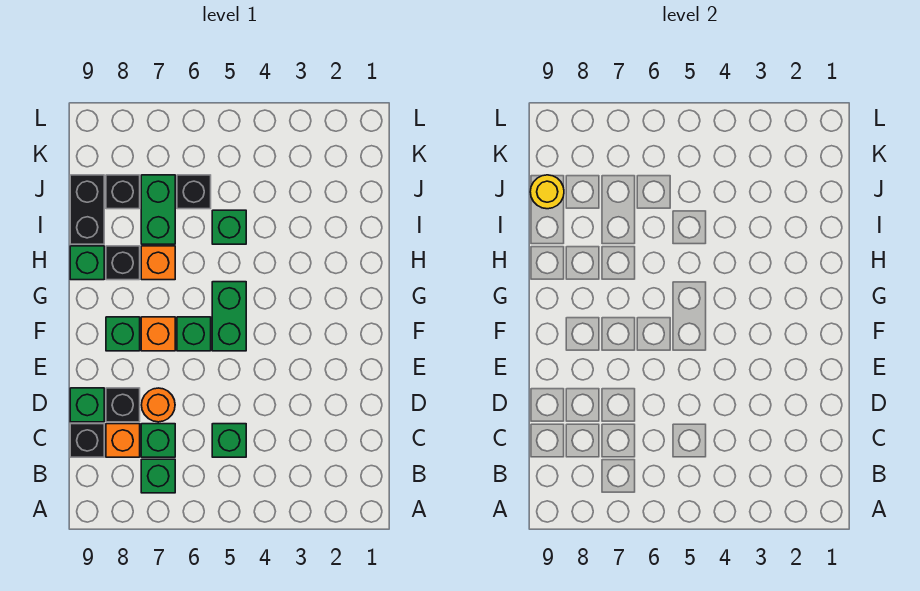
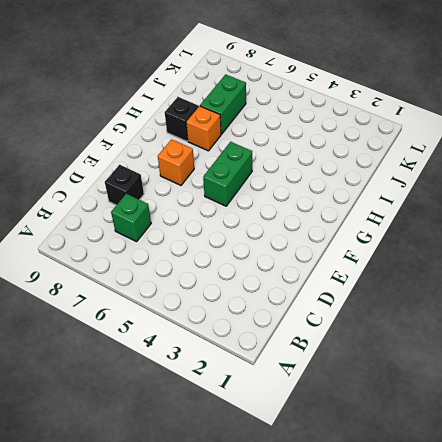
none -> green brick B7 level 1
none -> green brick C5 level 1
none -> orange brick C8 level 1

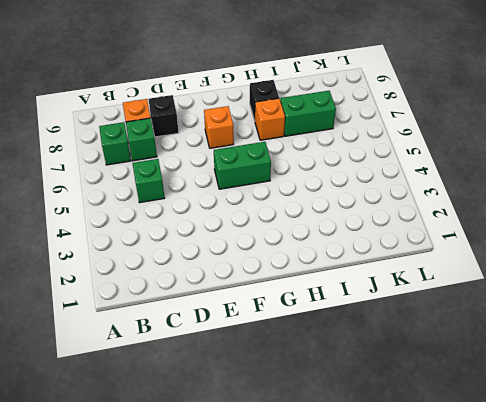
none -> black brick C9 level 1
none -> orange round brick D7 level 1
none -> green brick D9 level 1

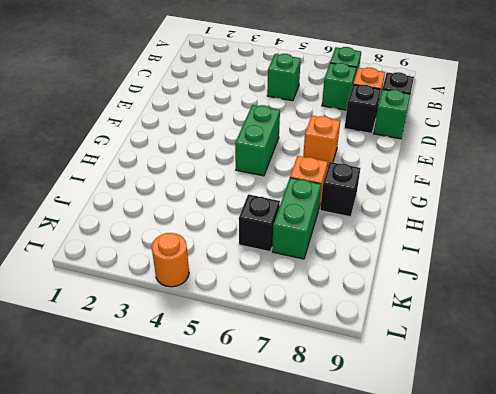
orange round brick L4 level 1 -> orange round brick D7 level 1
none -> green brick F6 level 1
none -> green brick F8 level 1
none -> green brick H9 level 1

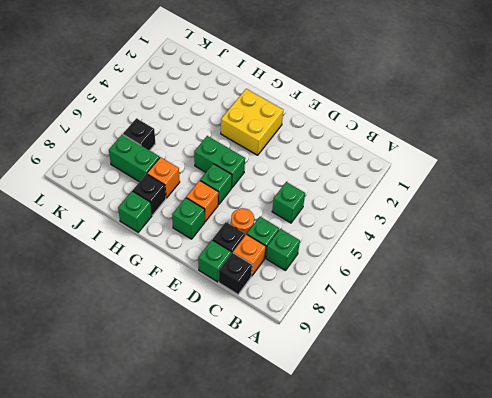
yellow brick F2:G3 level 1 -> none
none -> green brick I5 level 1
none -> black brick I9:J9 level 1
none -> black brick J8 level 1

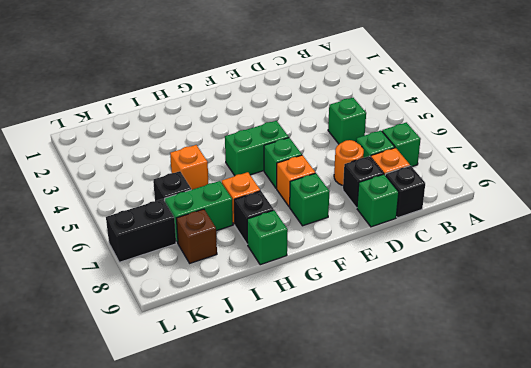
orange brick I5 level 1 -> green brick I5 level 1
brown brick J8 level 1 -> black brick J8 level 1
black brick K7:L7 level 1 -> black brick I9:J9 level 1
none -> yellow round brick J9 level 2

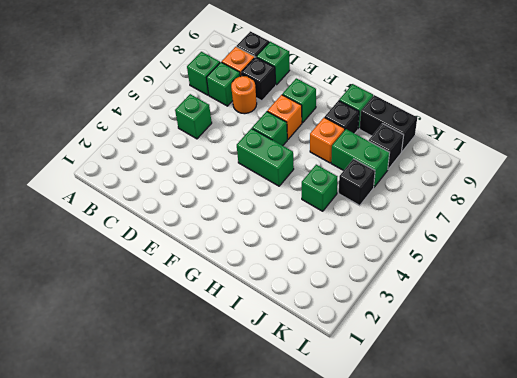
none -> yellow round brick J9 level 2

